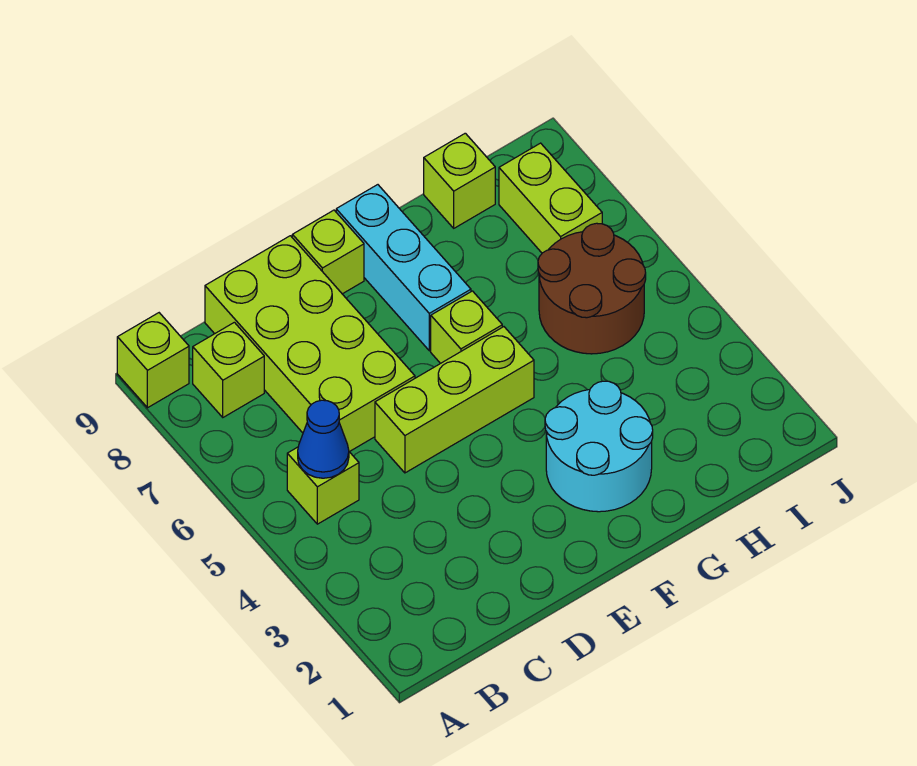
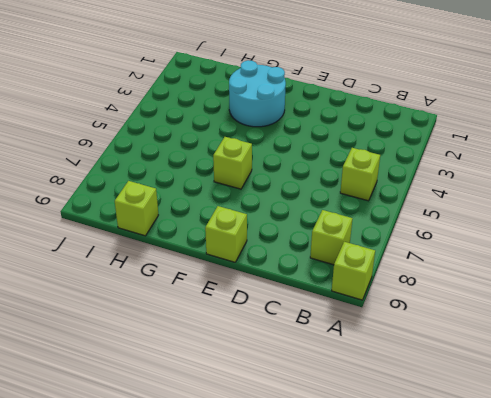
none -> lime brick C6:D9 level 1
none -> lime brick D5:F5 level 1
none -> cyan brick F7:F9 level 1

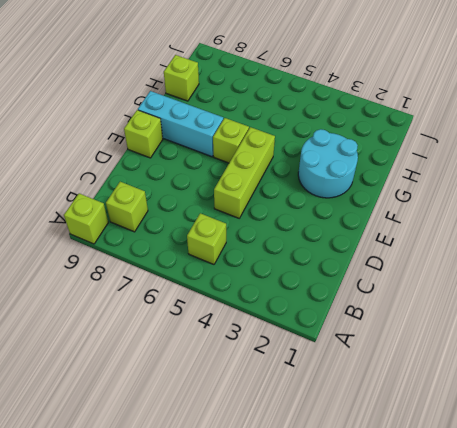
none -> lime brick C6:D9 level 1
none -> brown round brick H5:I6 level 1
none -> lime brick I7:I8 level 1

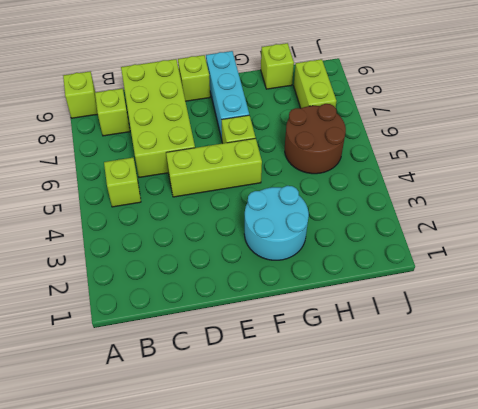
none -> blue cone B5 level 2

